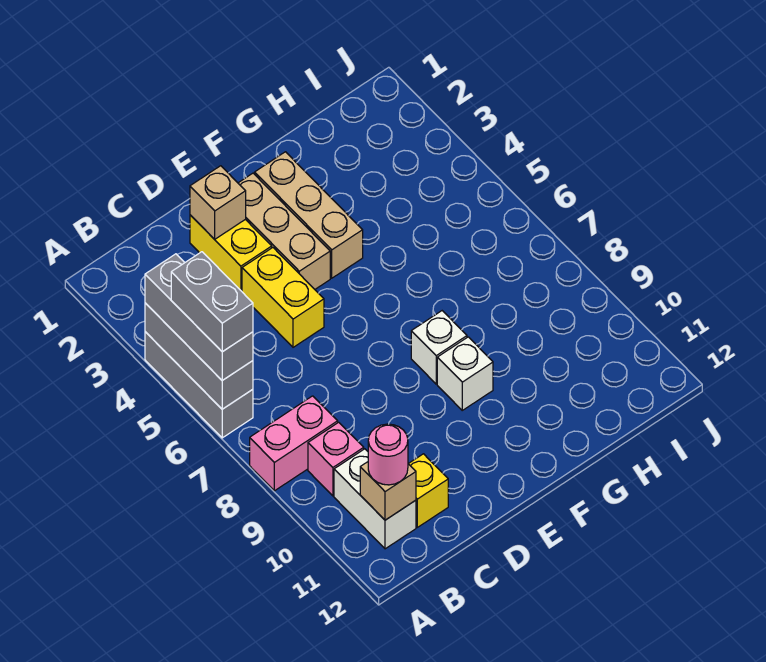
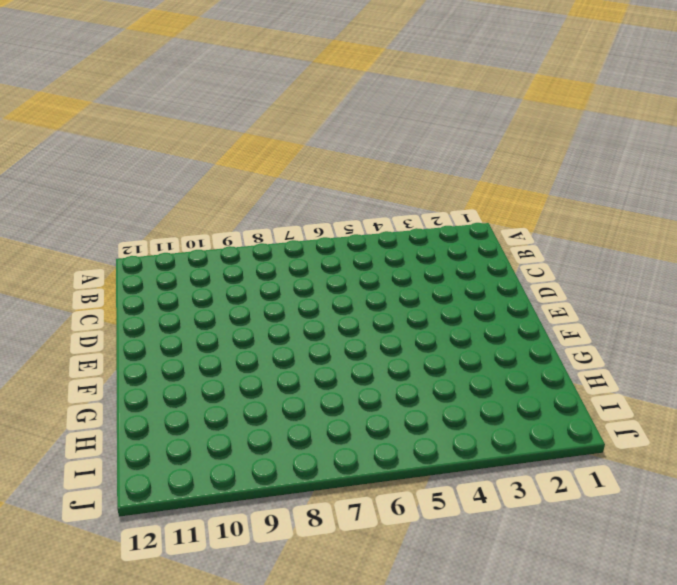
none -> grey brick A4:A6 level 1
none -> pink brick A8:B8 level 1
none -> pink brick B9 level 1

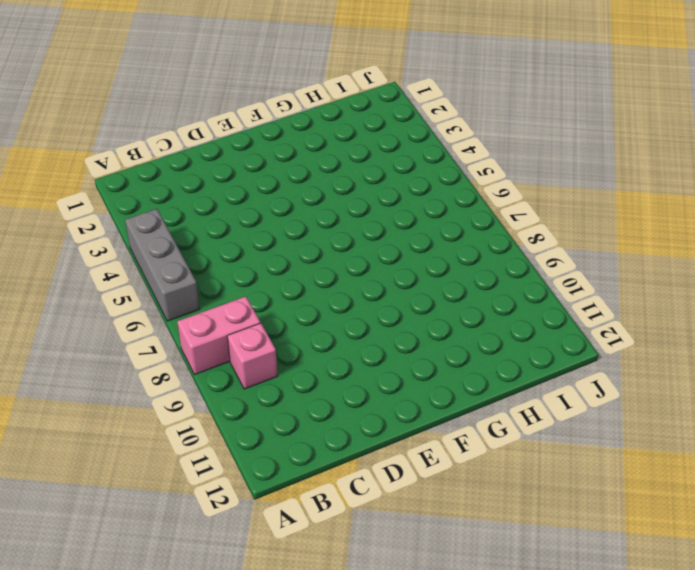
none -> white brick B10:B11 level 1
none -> yellow brick C11 level 1
none -> yellow brick D2:D3 level 1

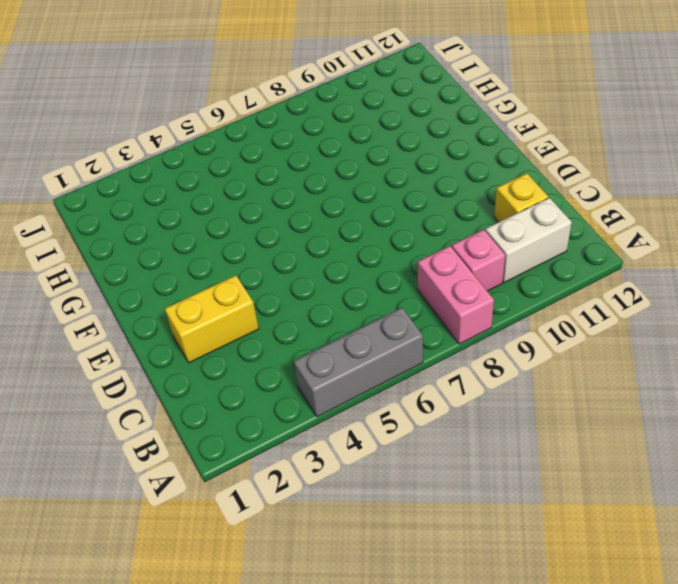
none -> yellow brick D4:D5 level 1
none -> tan brick E2:E4 level 1
none -> tan brick F2:F4 level 1

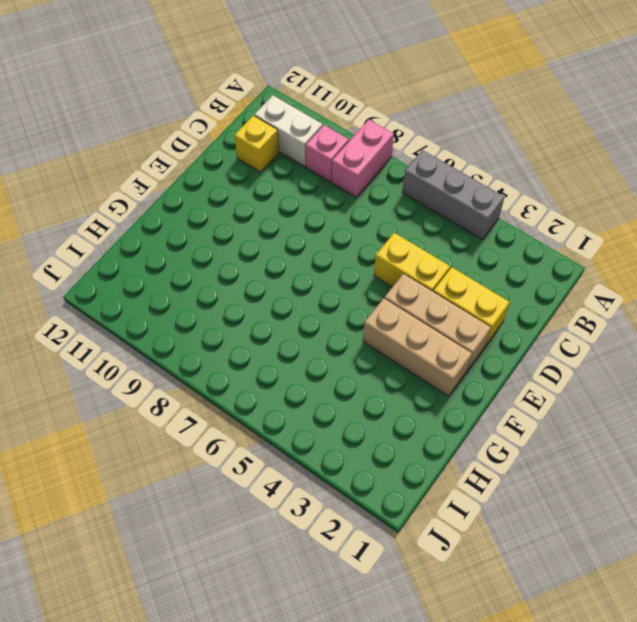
none -> white brick F8 level 1
none -> white brick F9 level 1
none -> grey brick A4:A6 level 2

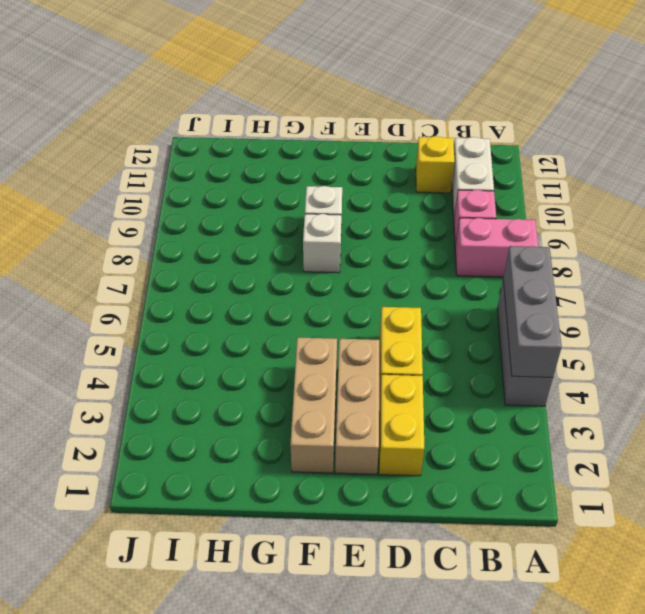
none -> tan brick B11 level 2
none -> tan brick D2 level 2
none -> grey brick A4:A6 level 3

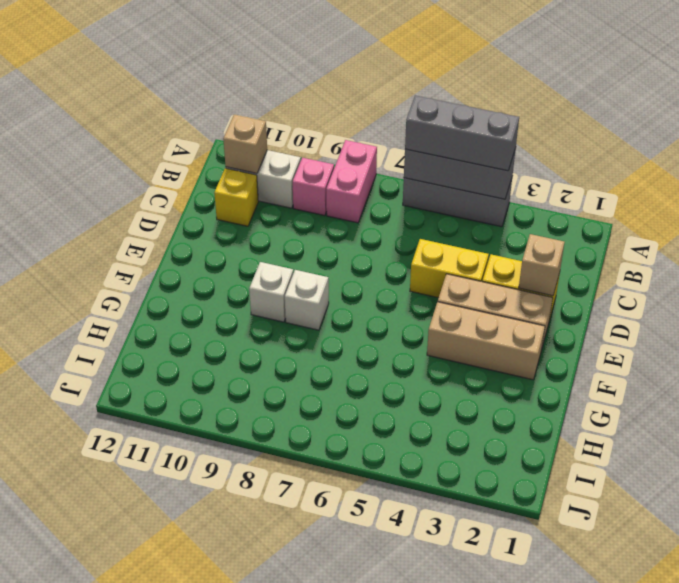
none -> pink round brick B11 level 3
none -> grey brick A5:A6 level 4

